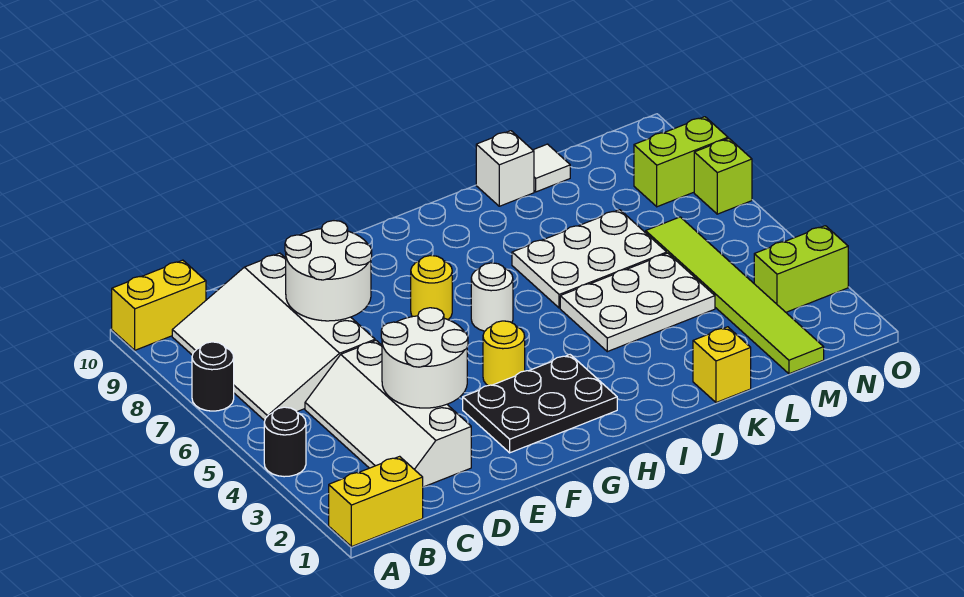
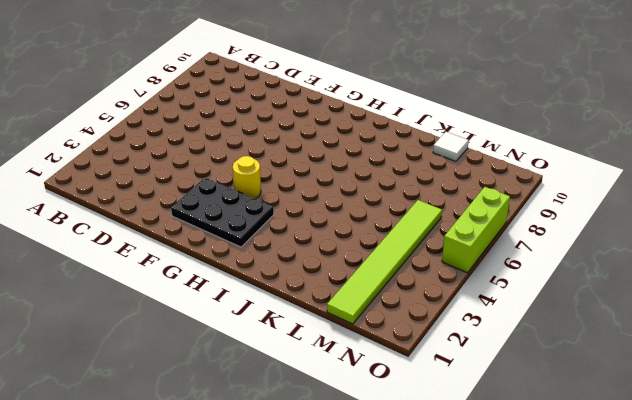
lime brick O5:O7 level 1 -> lime brick O7 level 1
none -> yellow brick A1:B1 level 1
none -> black round brick A4 level 1
none -> black round brick A7 level 1

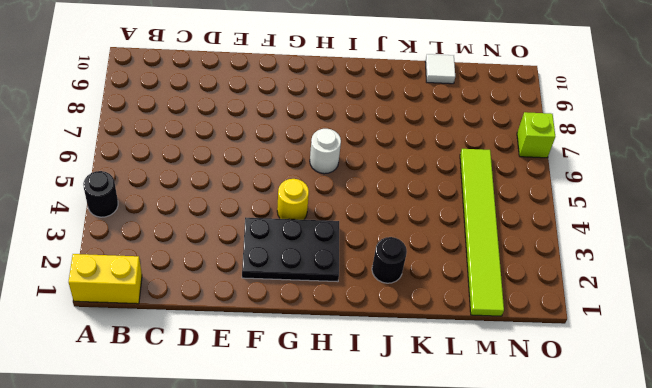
black round brick J2 level 1 -> black round brick A7 level 1
none -> yellow brick A10:B10 level 1
none -> white slope B6:D9 level 1 top D
none -> white slope C2:D5 level 1 top D

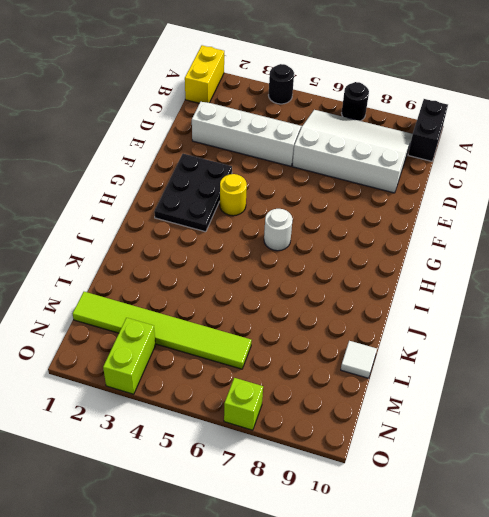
black brick A10:B10 level 1 -> yellow brick A10:B10 level 1
none -> yellow round brick G7 level 1
none -> white plate J4:L5 level 1
none -> white plate J6:L7 level 1

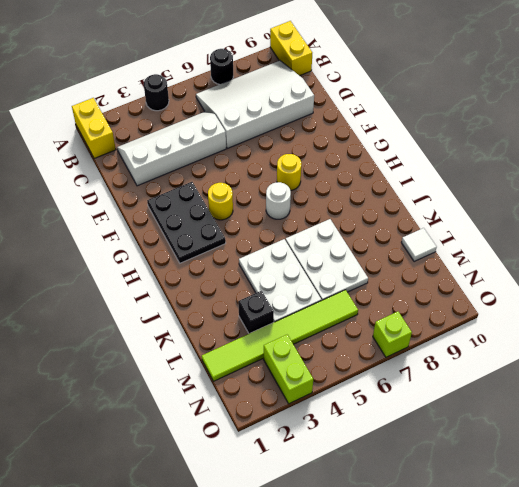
black brick L3 level 1 -> none
none -> yellow brick K1 level 1
none -> white brick K10 level 1
none -> lime brick N8:O8 level 1

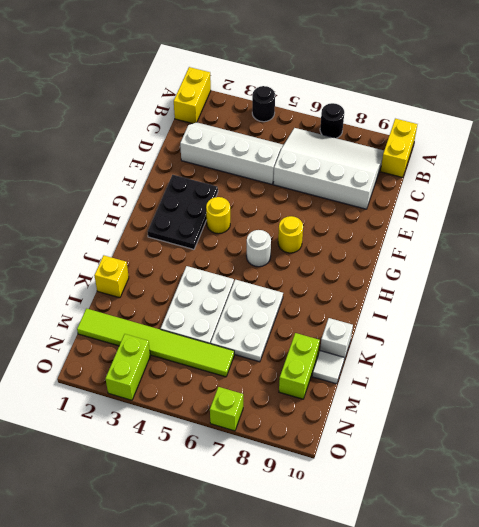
lime brick L9:M9 level 1 -> lime brick N8:O8 level 1
none -> white round brick D3:E4 level 2
none -> white round brick D7:E8 level 2

